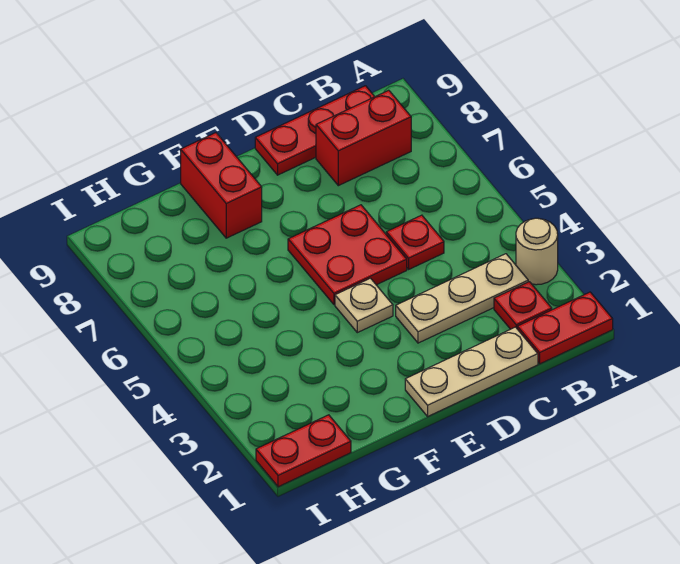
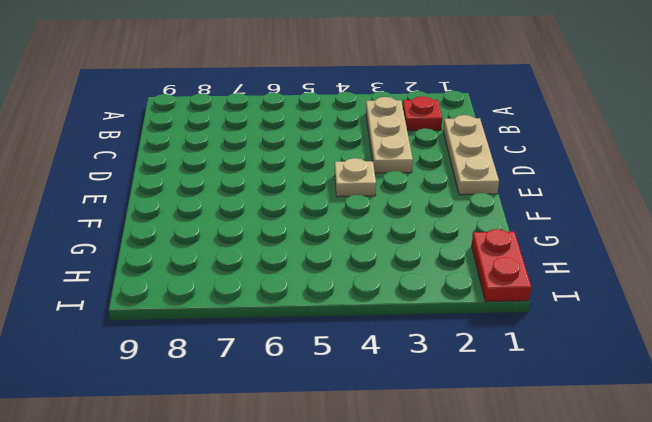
none -> red plate A1:B1 level 1
none -> tan round brick A3 level 1
none -> red brick B8:C8 level 1

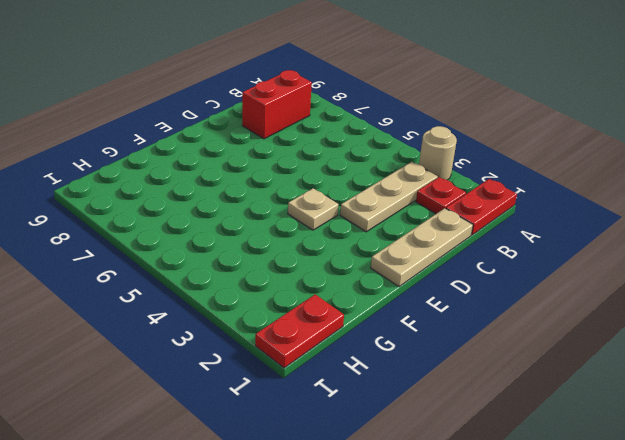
none -> red plate B9:D9 level 1
none -> red plate C5 level 1
none -> red plate D5:E6 level 1

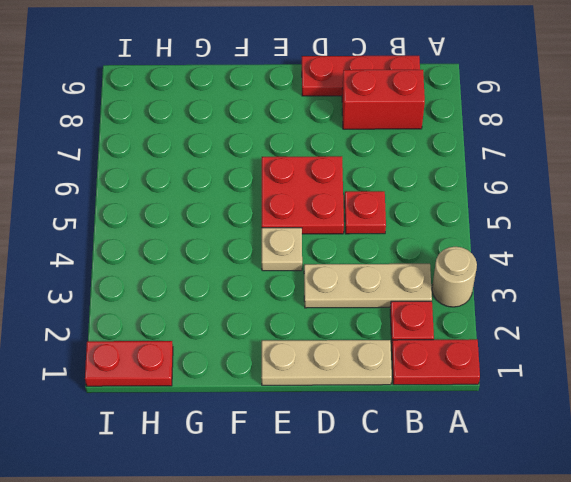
none -> red brick F8:F9 level 1

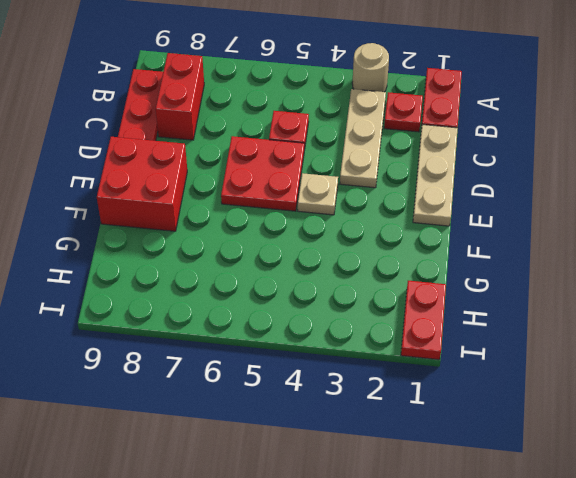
red brick E8:F9 level 1 -> red brick F8:F9 level 1

